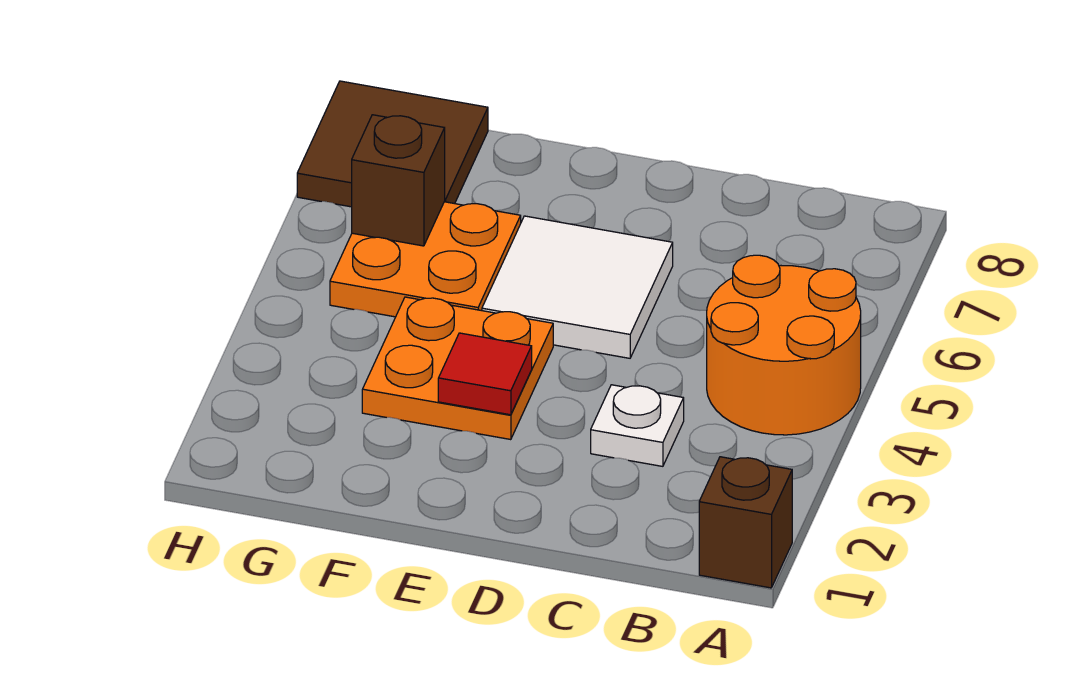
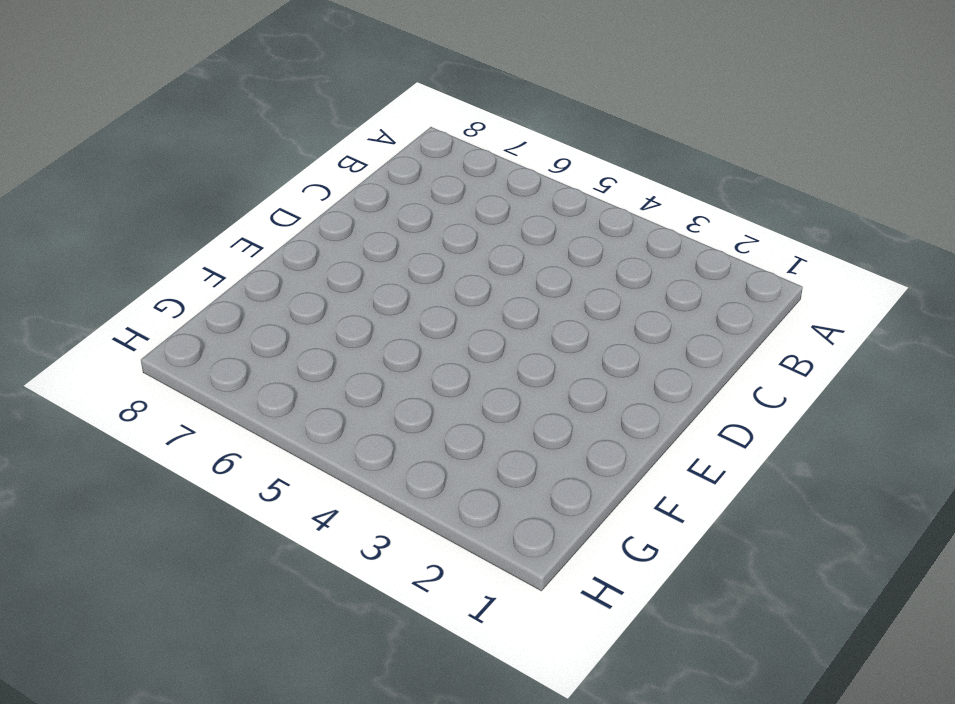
none -> brown brick A1 level 1
none -> orange round brick A4:B5 level 1

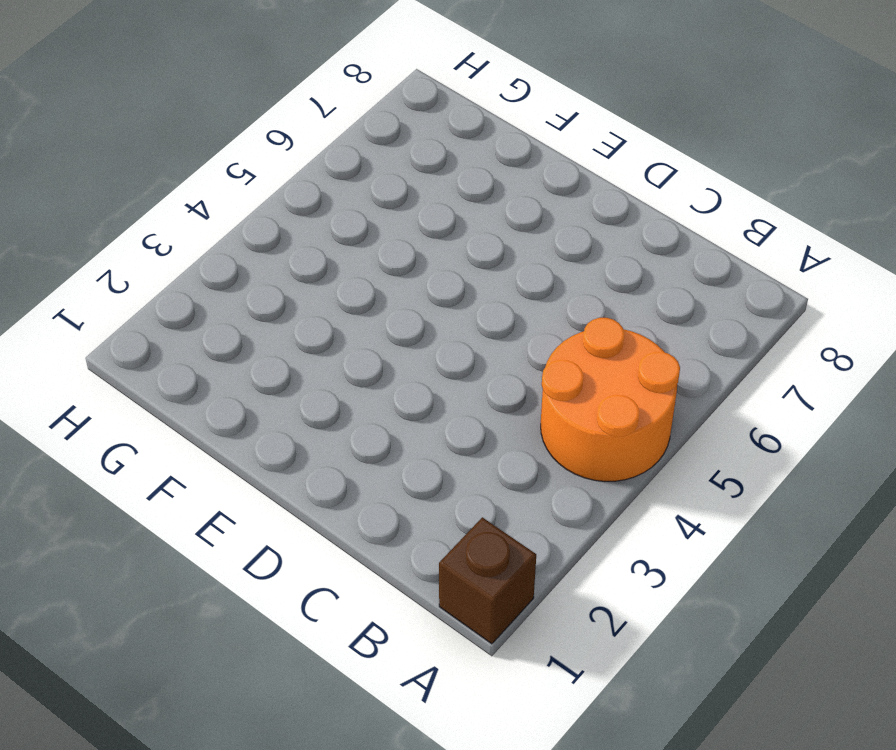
none -> white plate C3 level 1
none -> white tile D5:E6 level 1

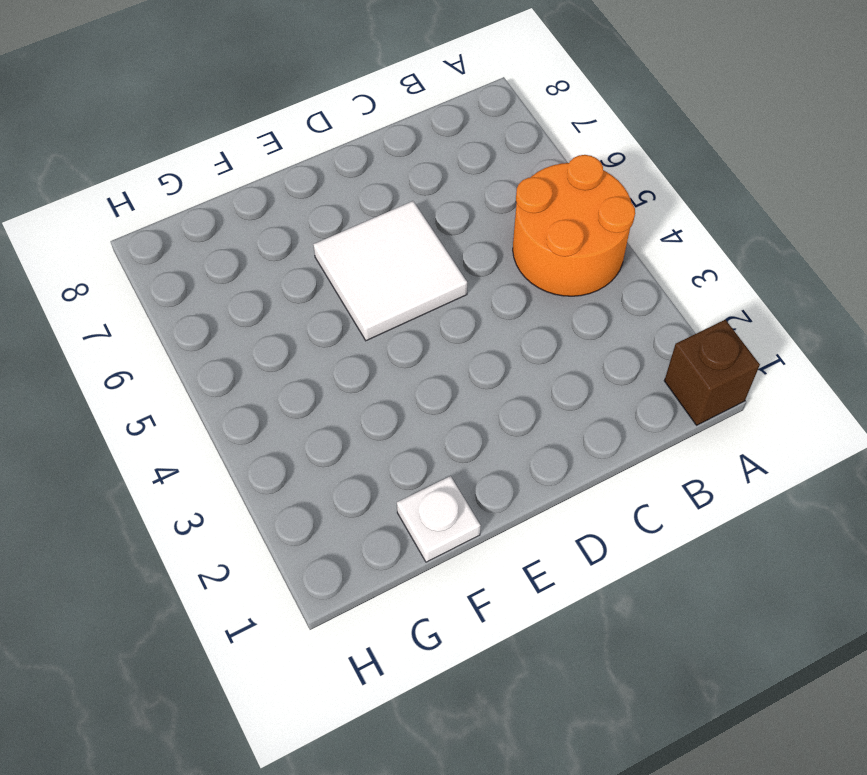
white plate F1 level 1 -> white plate C3 level 1
none -> orange plate E3:F4 level 1
none -> orange plate F5:G6 level 1

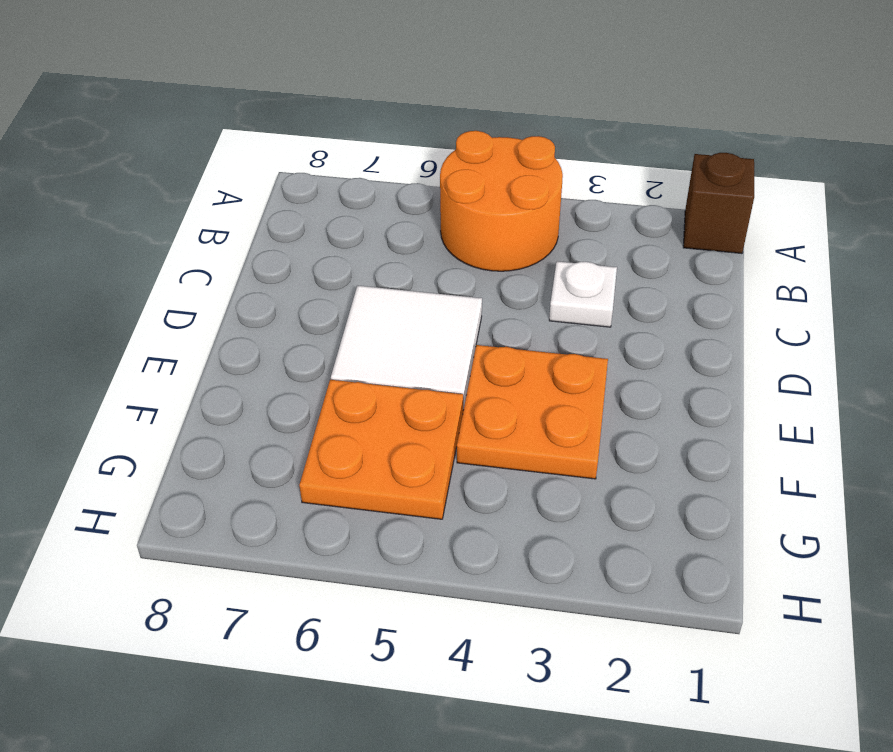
none -> brown tile G7:H8 level 1
none -> red tile E3 level 2

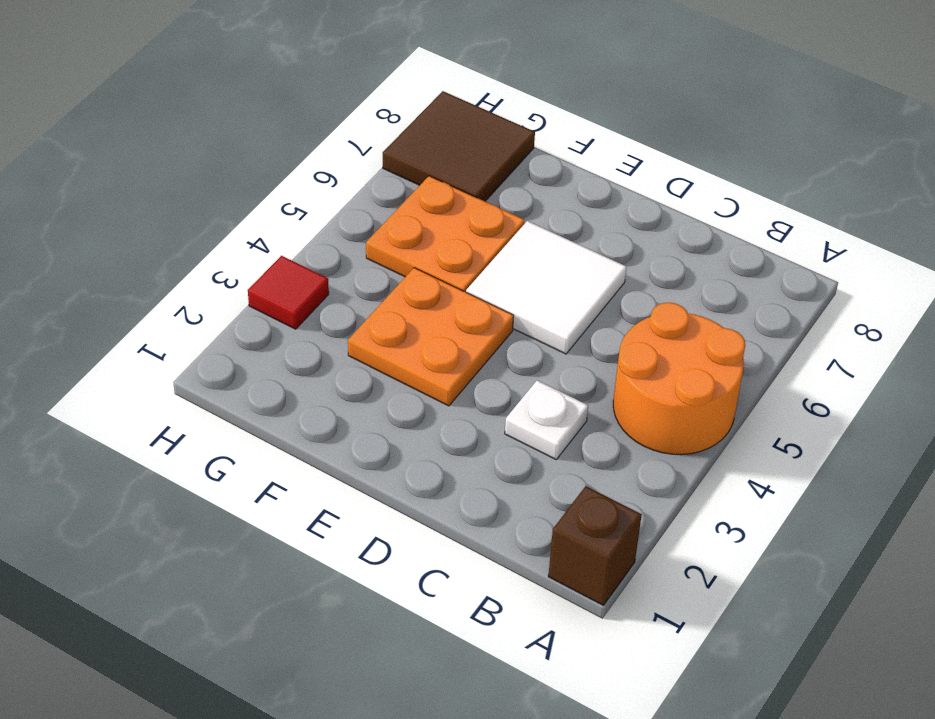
red tile H3 level 1 -> red tile E3 level 2
none -> brown brick G6 level 2

